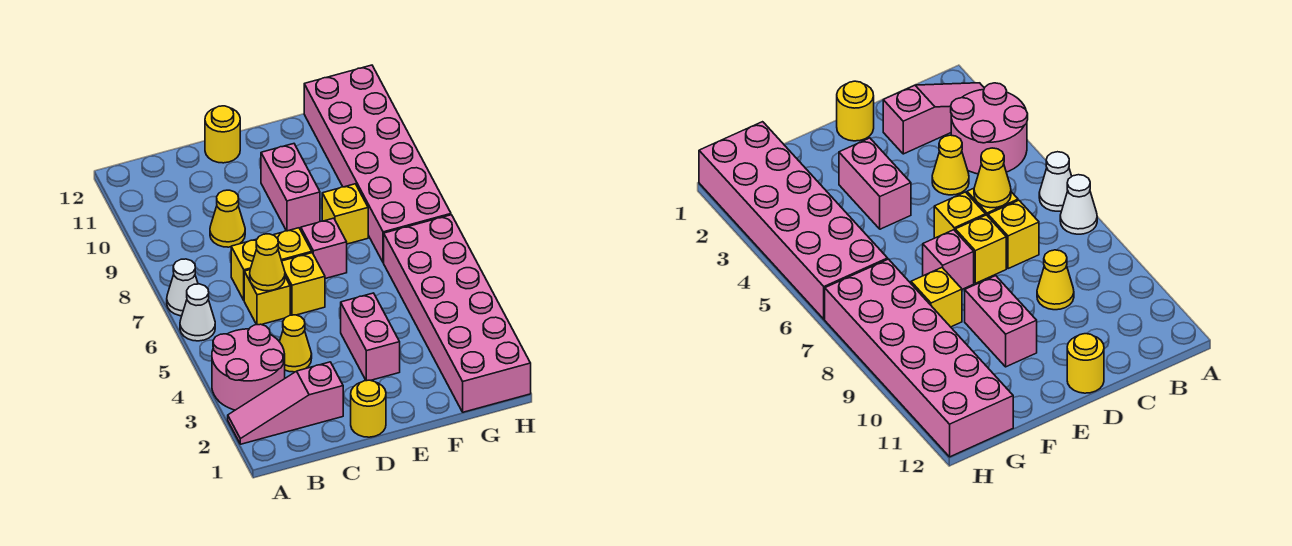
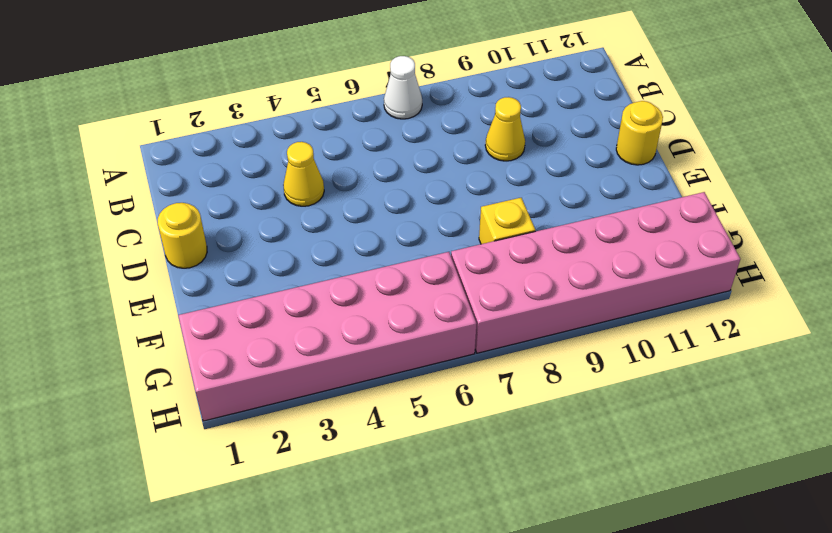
none -> pink slope A2:C2 level 1 top C
none -> pink round brick A3:B4 level 1
none -> white cone A6 level 1

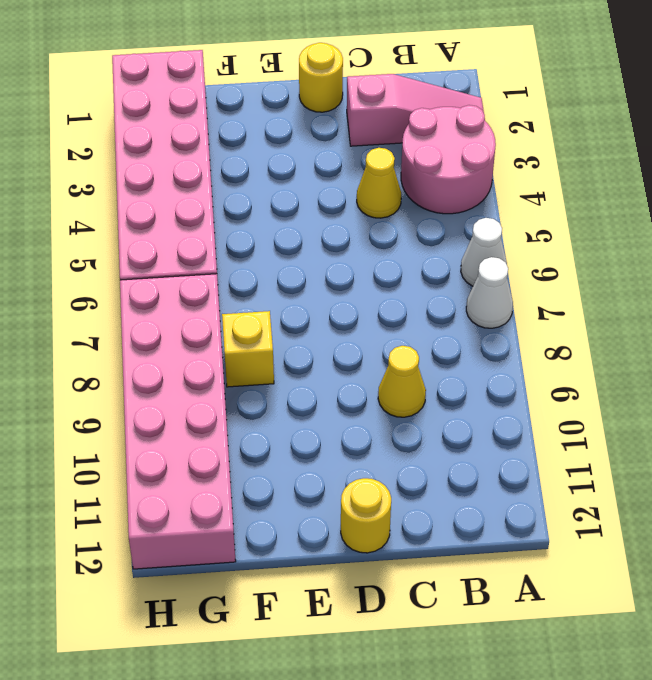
none -> yellow brick C6 level 1
none -> yellow brick C7 level 1
none -> yellow brick D6 level 1

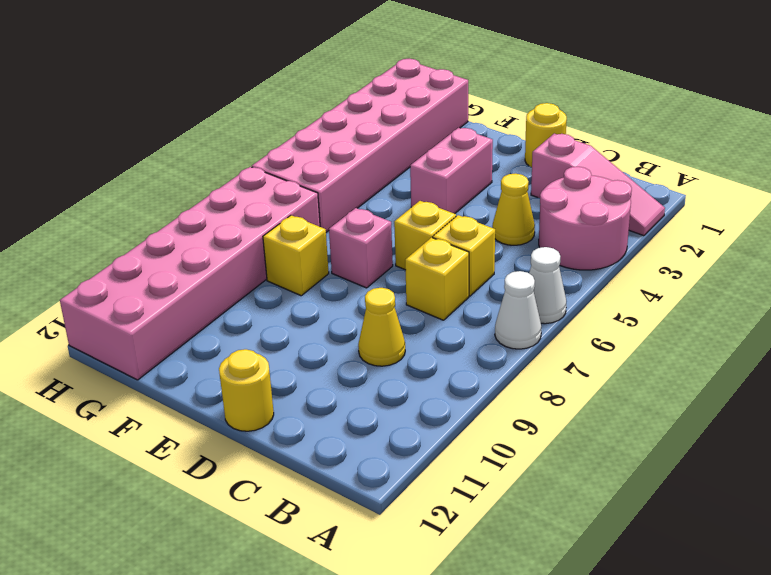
none -> yellow brick D7 level 1
none -> pink brick E9:E10 level 1
none -> yellow cone C6 level 2

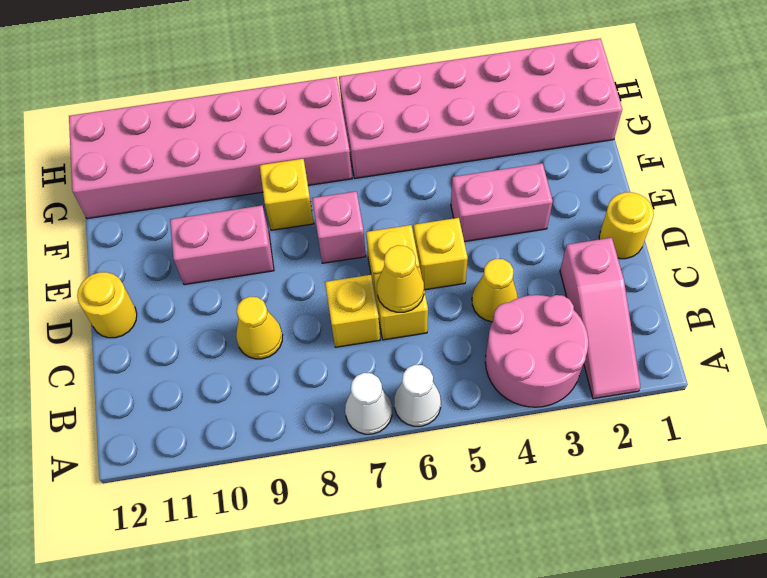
yellow brick D5 level 1 -> yellow brick D7 level 1

